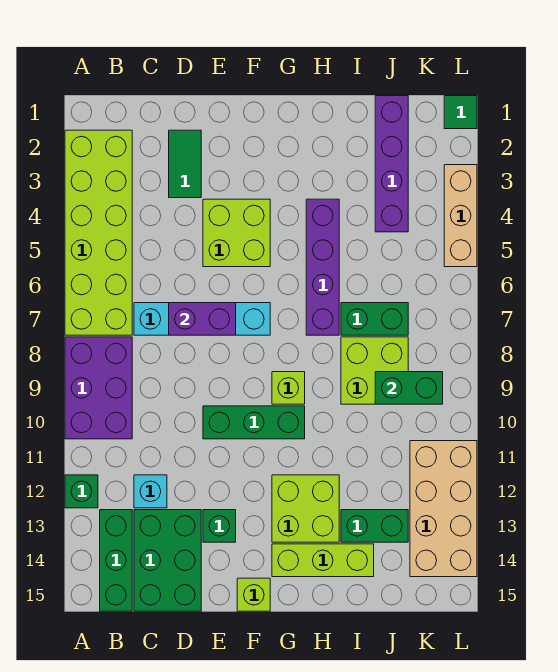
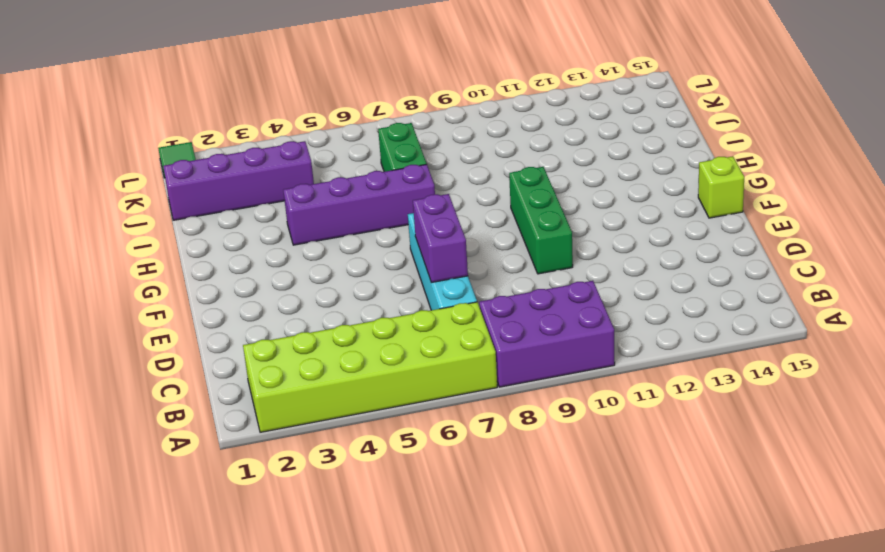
none -> green brick A12 level 1
none -> green brick B13:B15 level 1
none -> cyan brick C12 level 1

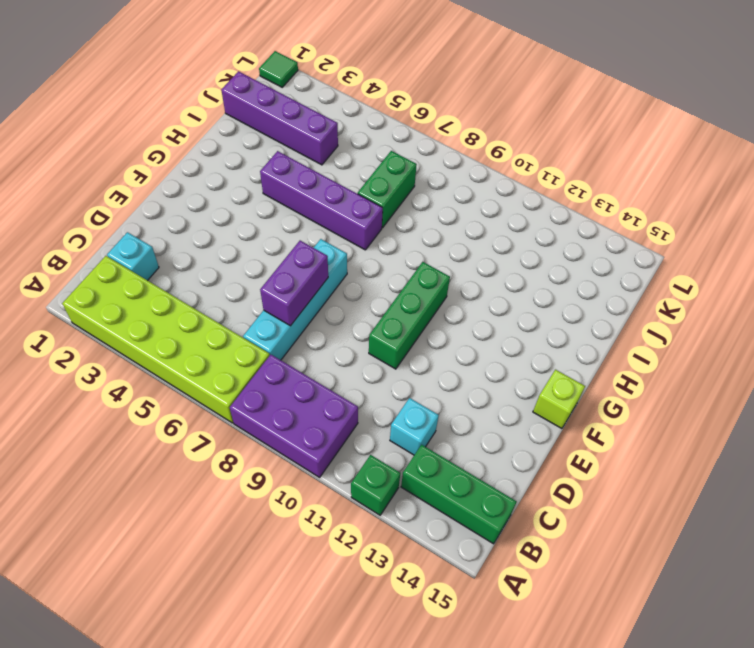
cyan brick C2 level 1 -> none
none -> green brick C13:D15 level 1
none -> green tile D2:D3 level 1
none -> lime brick E4:F5 level 1

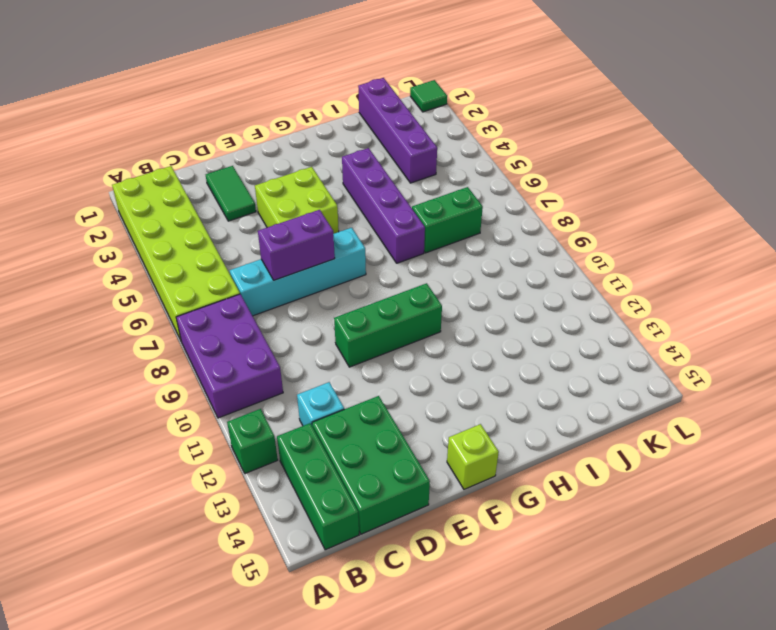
none -> green brick E13 level 1
none -> lime brick G9 level 1
none -> lime brick G12:H13 level 1

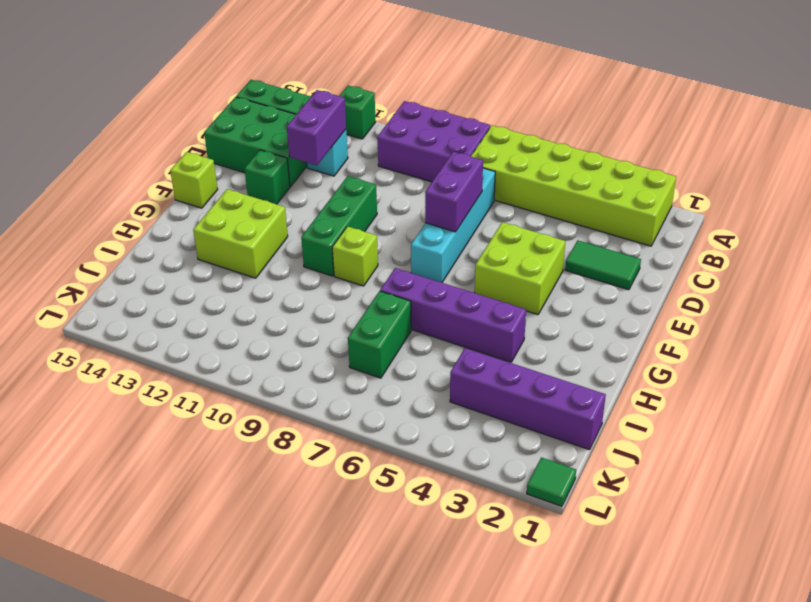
purple brick C12:D12 level 2 -> none
none -> lime brick G14:I14 level 1
none -> lime brick I8:J9 level 1
none -> green brick I13:J13 level 1

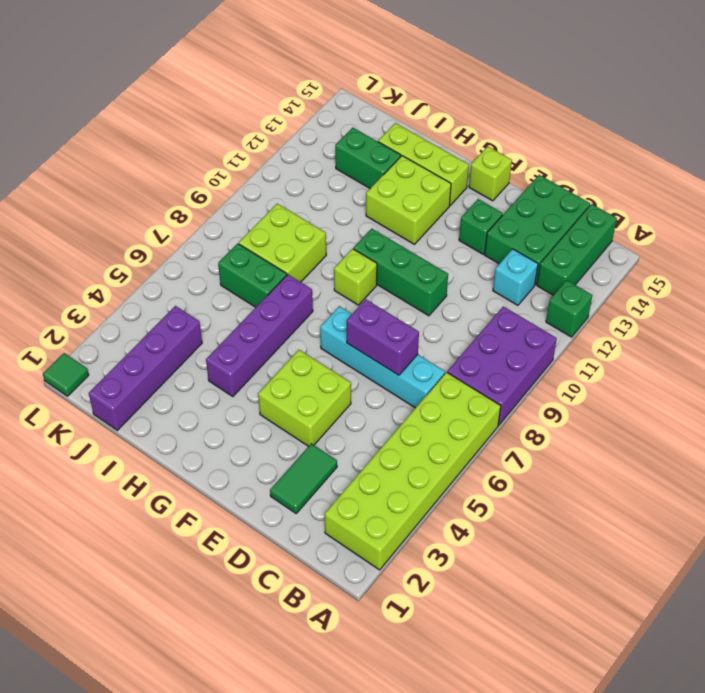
none -> tan brick K11:L14 level 1
none -> tan brick L3:L5 level 1
none -> green brick J9:K9 level 2

